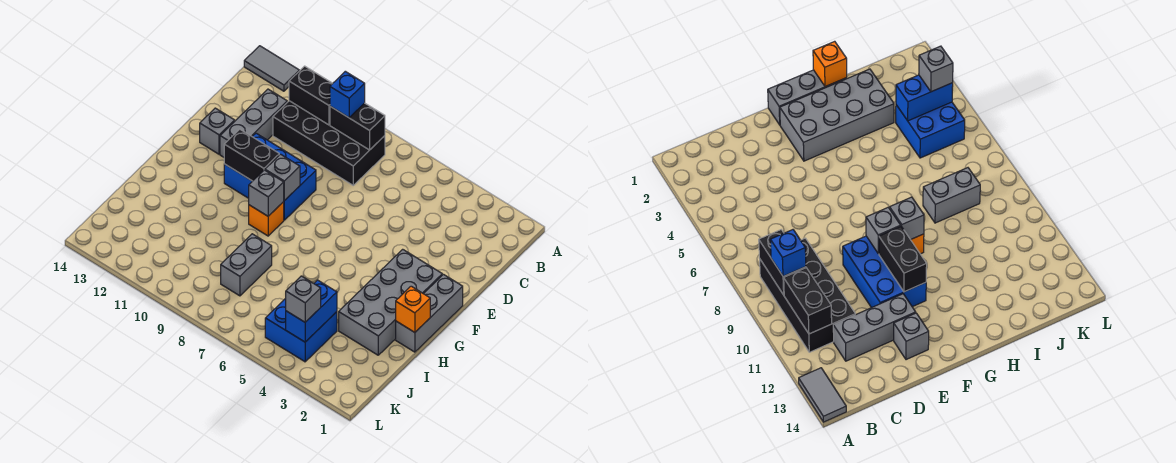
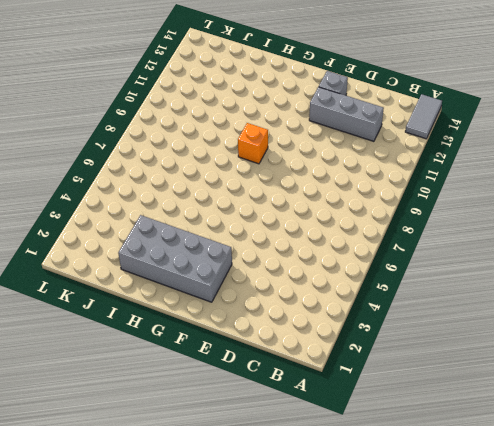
none -> black brick B8:C11 level 1
none -> blue brick E9:F11 level 1
none -> grey brick F1:H1 level 1

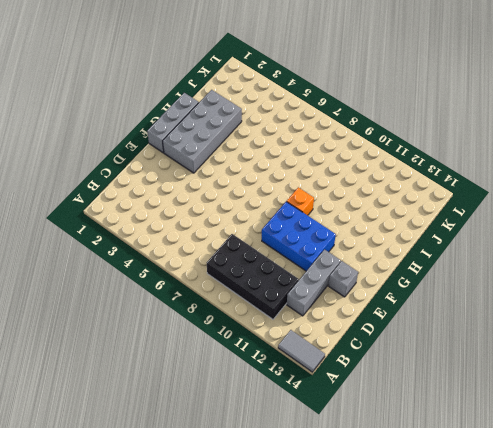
none -> grey brick I8:J8 level 1
none -> blue brick J4:K5 level 1
none -> black brick B8:B9 level 2

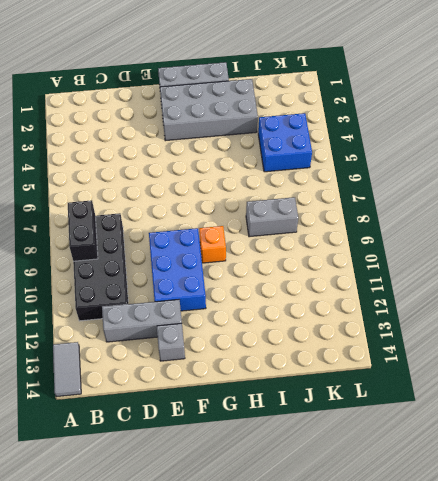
none -> black brick B10:B11 level 2
none -> grey brick F9 level 2
none -> black brick F10:F11 level 2

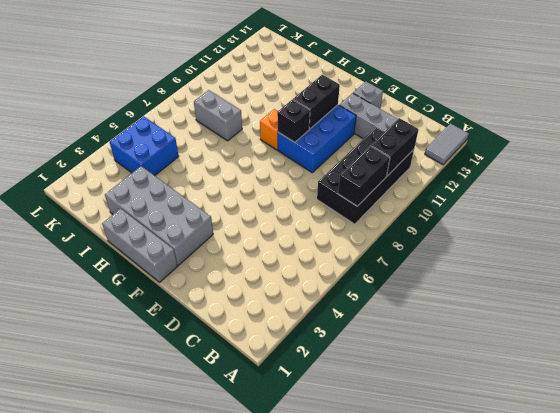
black brick F9 level 2 -> grey brick F9 level 2
none -> grey brick G9 level 2
none -> orange brick H1 level 2
none -> blue brick J4:K4 level 2

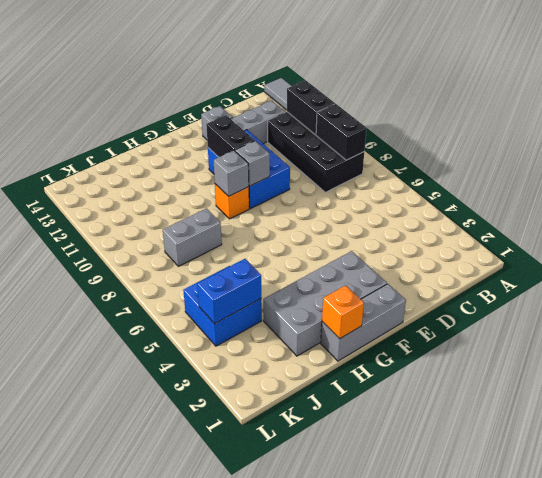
none -> blue brick B9 level 3
none -> grey brick K4 level 3

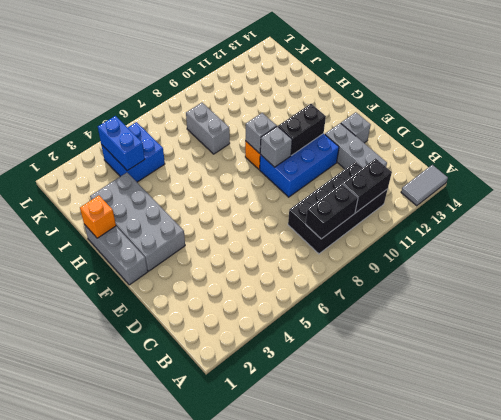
none -> blue brick B9 level 3
none -> grey brick K4 level 3

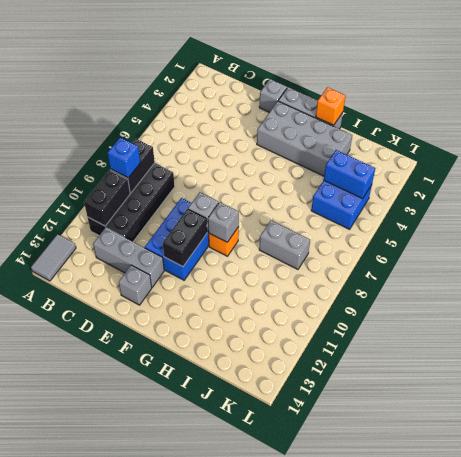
grey brick E1 level 1 -> grey brick K4 level 3

